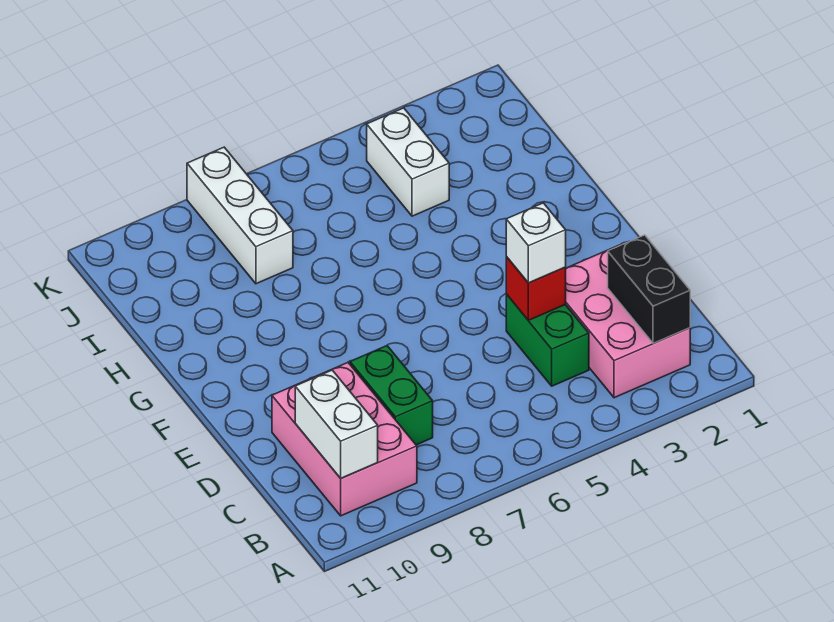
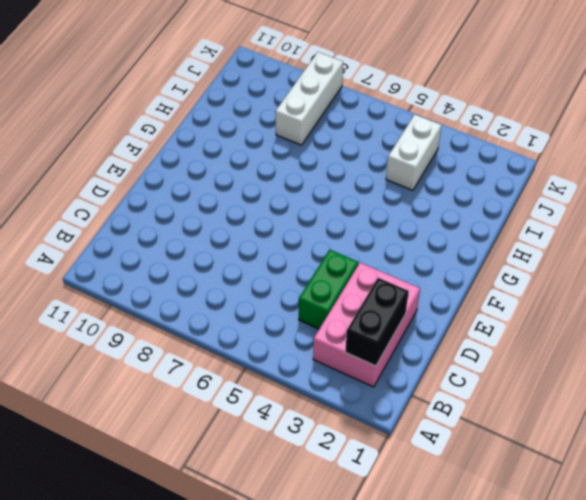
none -> pink brick B9:D10 level 1
none -> green brick C8:D8 level 1

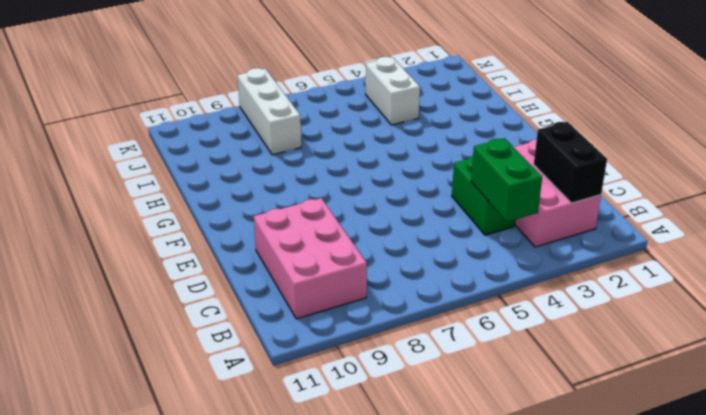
green brick B4:C4 level 2 -> green brick C8:D8 level 1
none -> white brick B10:C10 level 2
none -> red brick D4 level 2

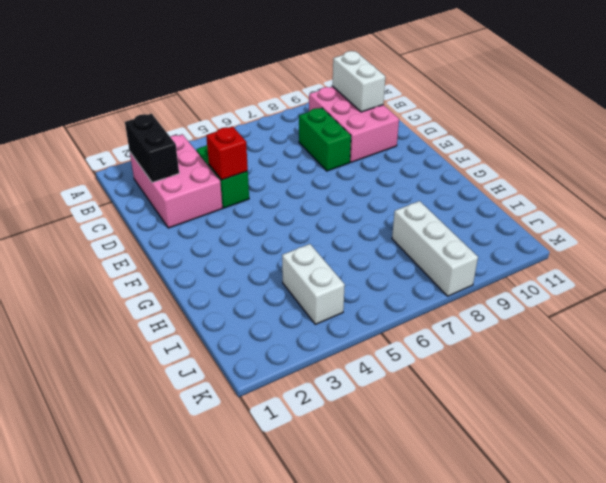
none -> white brick D4 level 3

